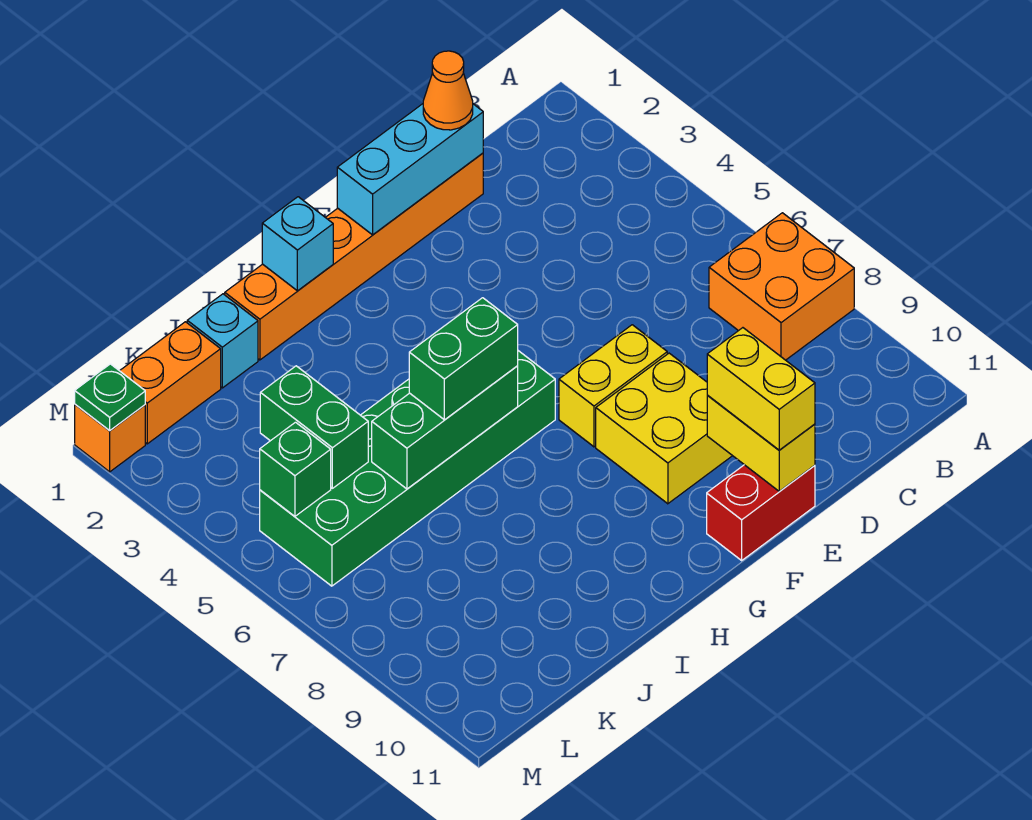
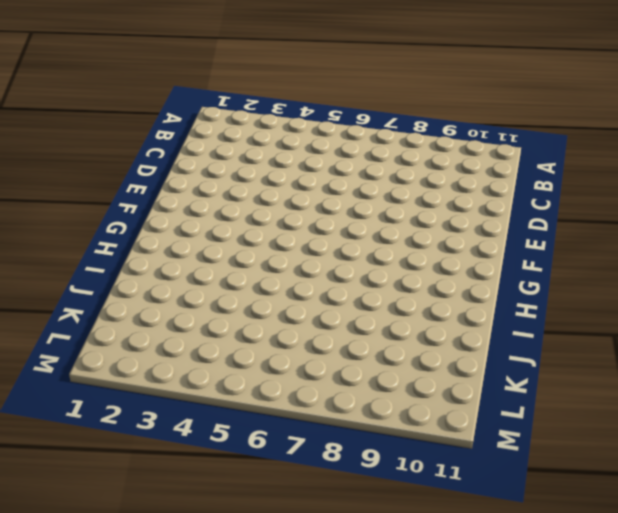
none -> orange brick A7:B8 level 1
none -> orange brick D1:I1 level 1
none -> yellow brick E7:F7 level 1

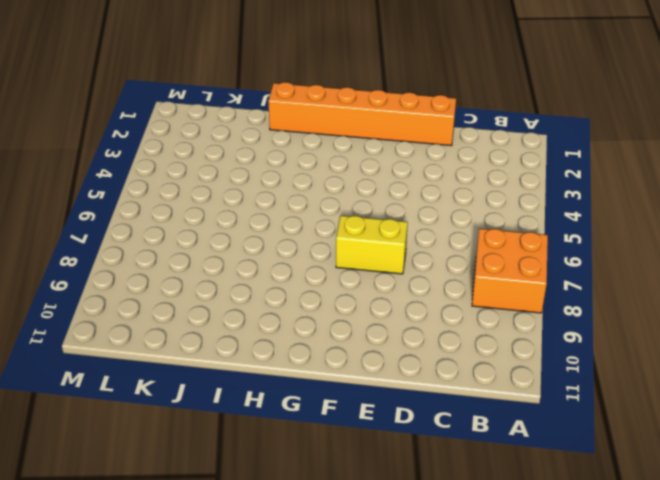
none -> yellow brick E8:F9 level 1
none -> red brick E11:F11 level 1
none -> green brick G5:L6 level 1

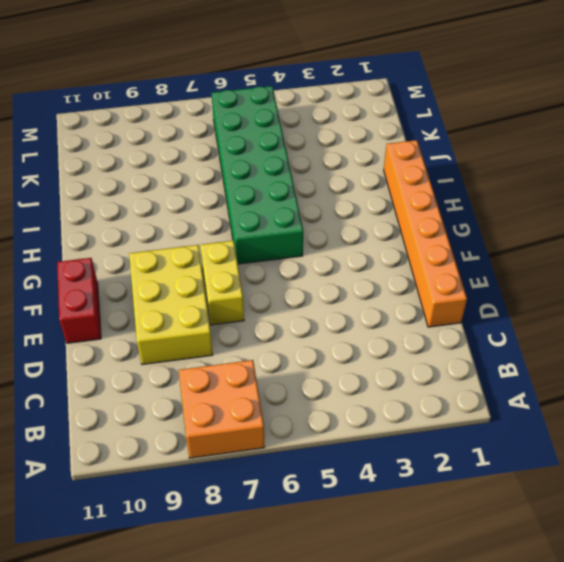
yellow brick D8:F9 level 1 -> yellow brick E8:F9 level 1
none -> cyan brick J1 level 1
none -> orange brick K1:L1 level 1
none -> orange brick M1 level 1

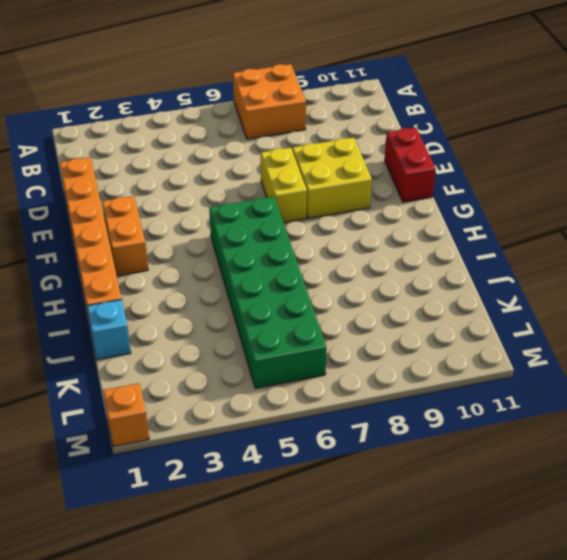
orange brick F2:G2 level 1 -> orange brick K1:L1 level 1
none -> cyan brick D1:F1 level 2
none -> yellow brick E10:E11 level 2
none -> cyan brick H1 level 2

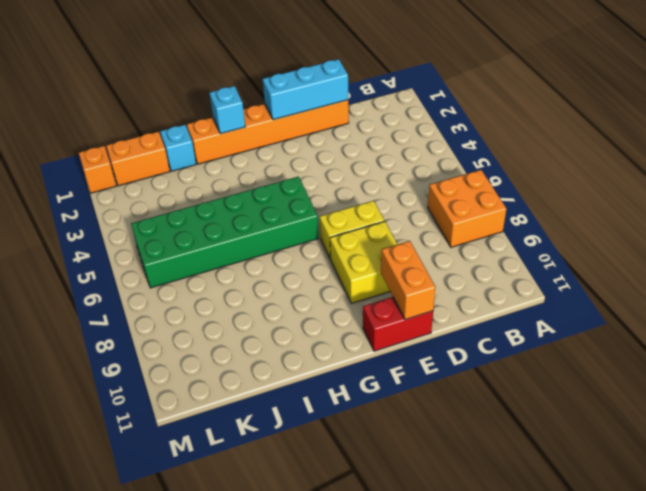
orange brick E10:E11 level 2 -> yellow brick E10:E11 level 2
none -> green brick H6:J6 level 2
none -> green brick K4:K5 level 2
none -> green brick L5 level 2

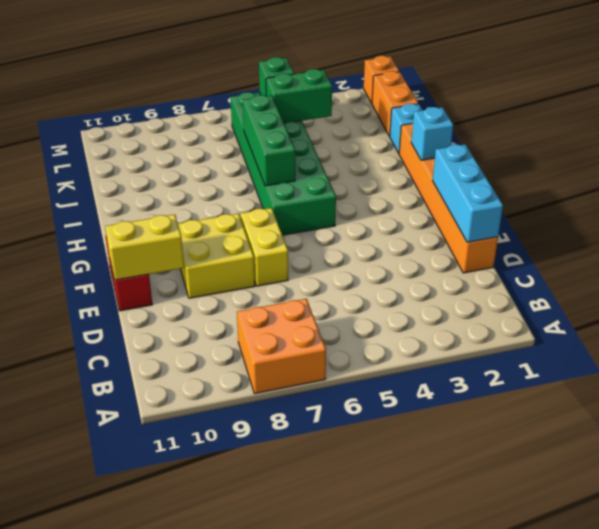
none -> green plate M1 level 2
none -> orange cone D1 level 3
none -> yellow brick E10:E11 level 3

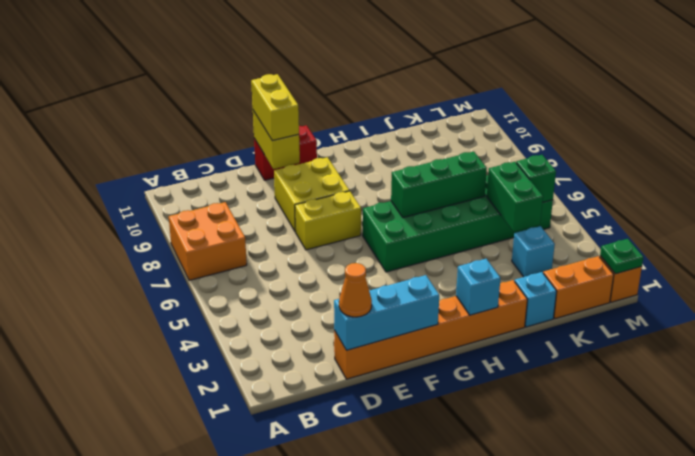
cyan brick K3 level 1 -> none
none -> green brick H6:I6 level 3

